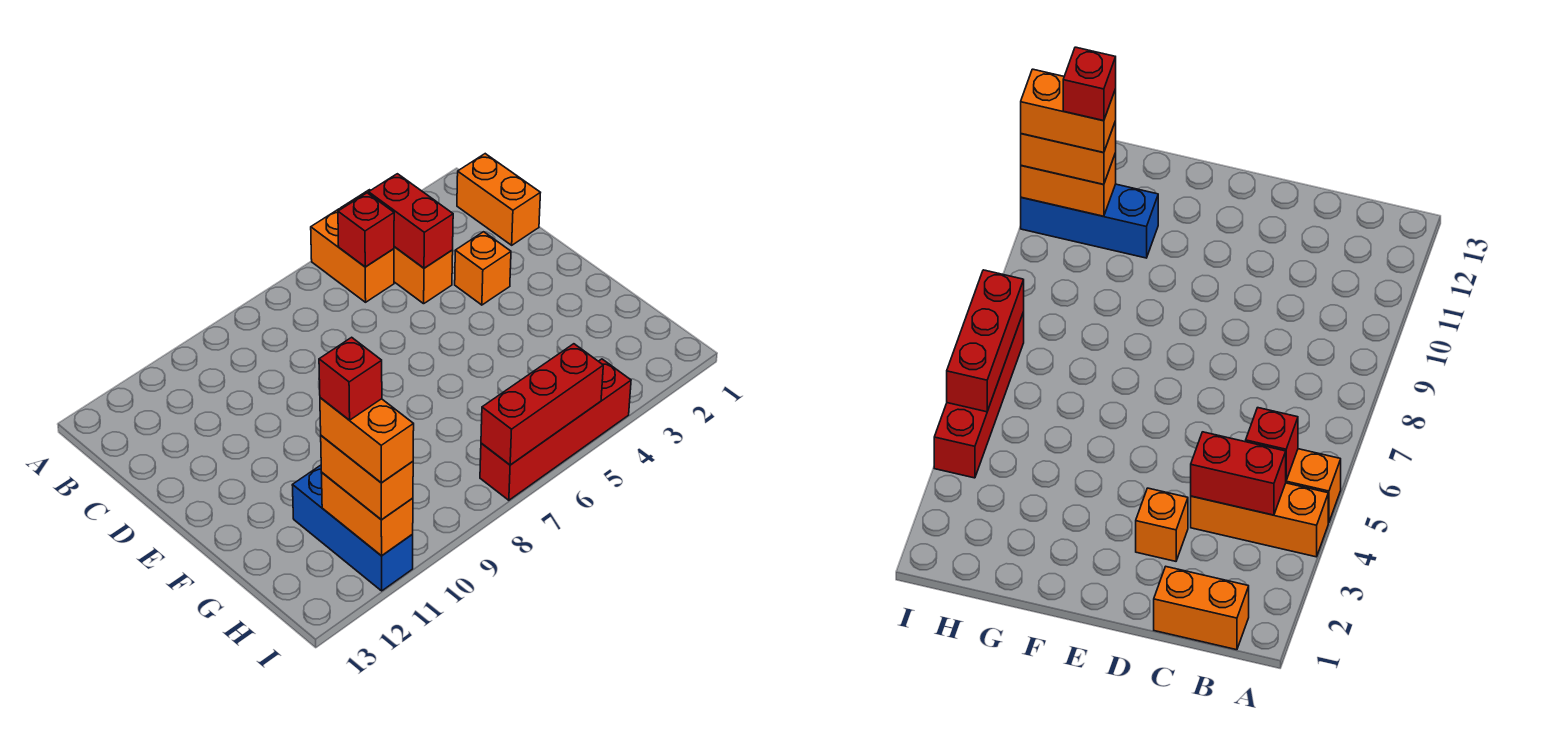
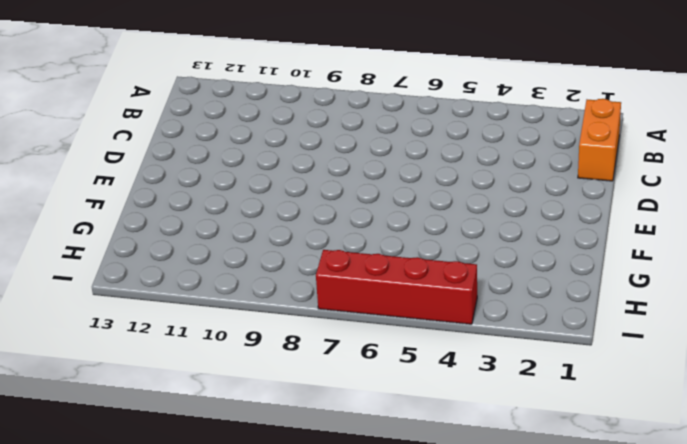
none -> orange brick A4:C4 level 1
none -> orange brick A5:B5 level 1
none -> orange brick D3 level 1

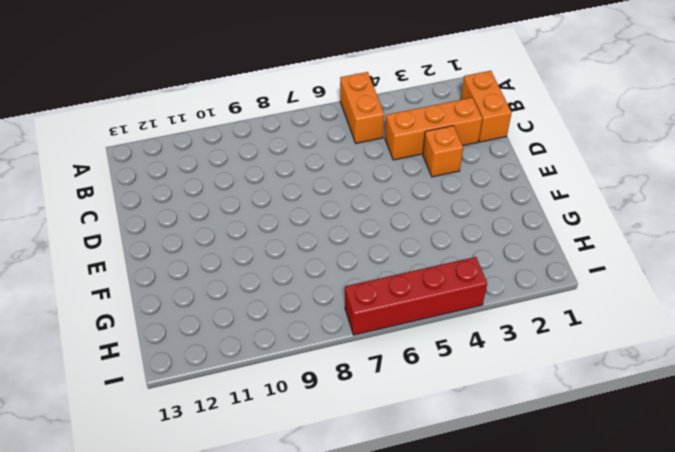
orange brick C2:C4 level 1 -> orange brick A4:C4 level 1
none -> blue brick G11:I11 level 1
none -> red brick B4:C4 level 2
none -> red brick B5 level 2

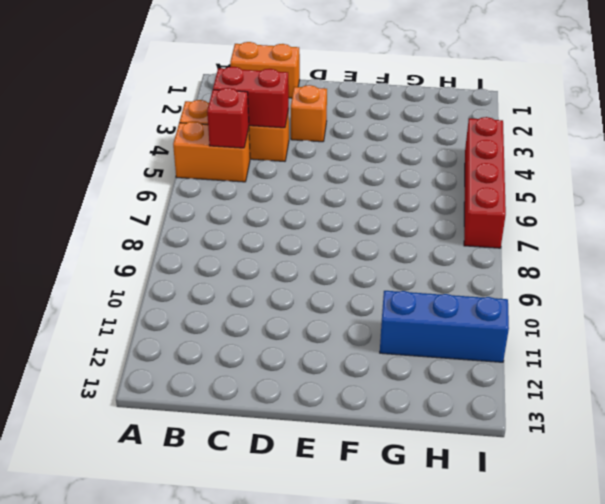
none -> orange brick H11:I11 level 2
none -> red brick I5:I7 level 2
none -> orange brick H11:I11 level 3

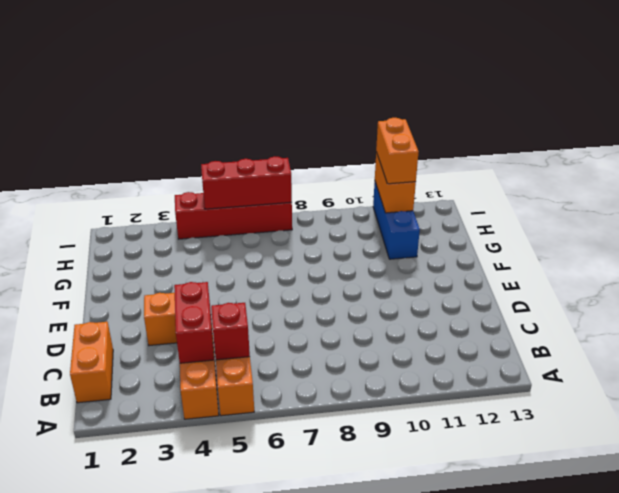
none -> orange brick H11:I11 level 4
none -> red brick H11 level 5

